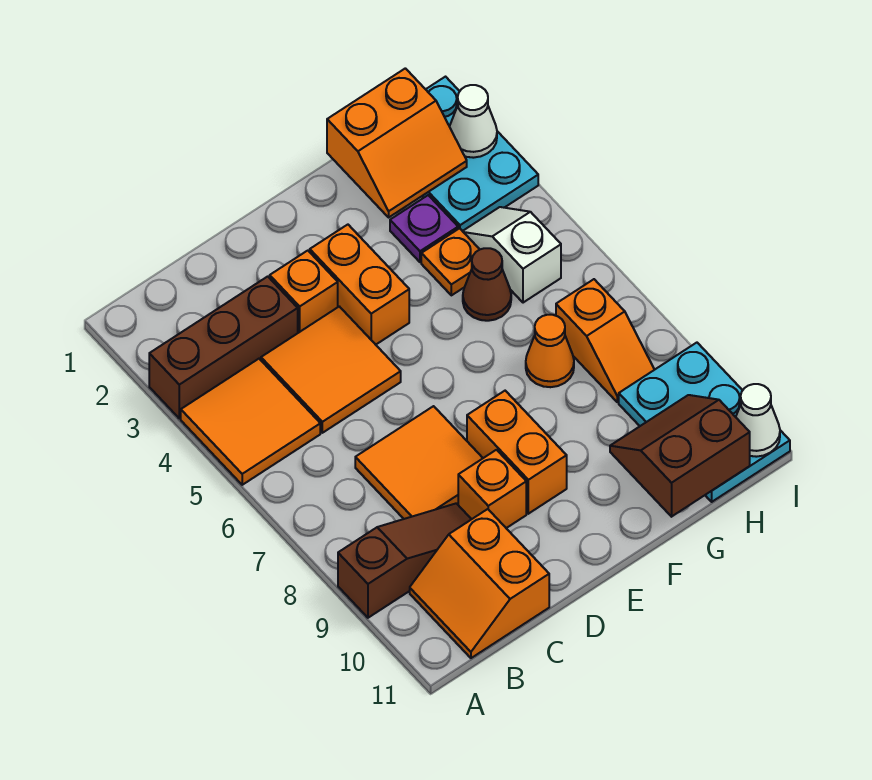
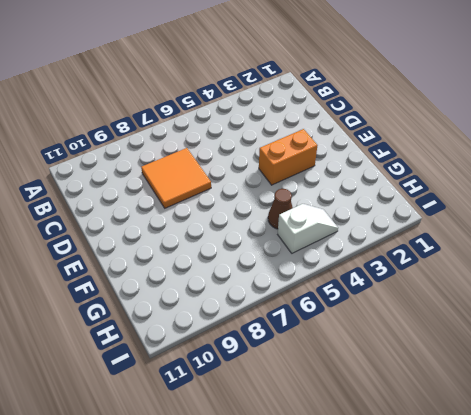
none -> brown brick A3:C3 level 1
none -> orange tile A4:B5 level 1
none -> brown slope A9:C9 level 1 top A

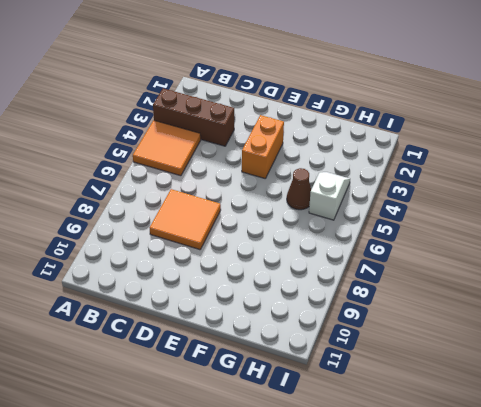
none -> brown slope A9:C9 level 1 top A
none -> orange slope B10:C11 level 1 top C
none -> orange tile C4:D5 level 1

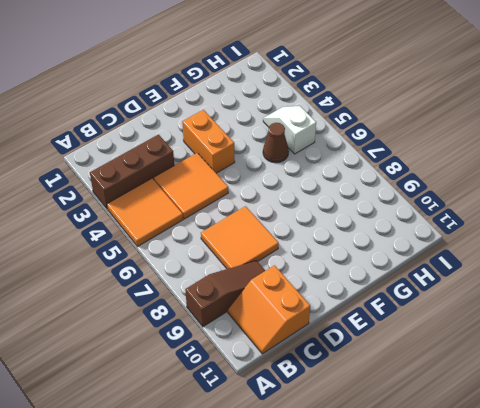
none -> orange brick D3 level 1
none -> orange brick D9 level 1
none -> orange brick E8:E9 level 1

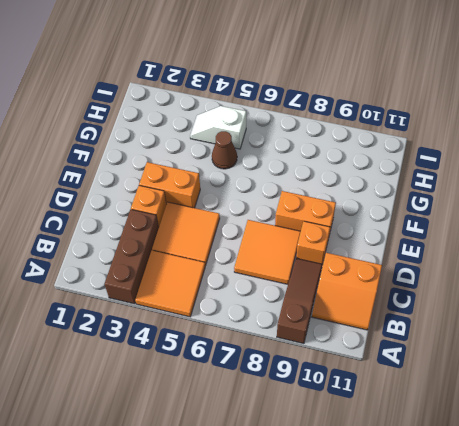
none -> purple plate G3 level 1
none -> orange plate G4 level 1
none -> orange cone G7 level 1

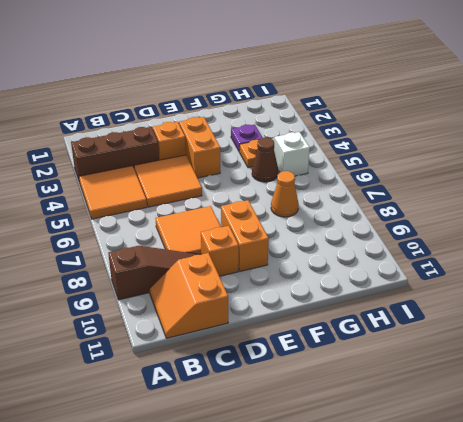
none -> cyan plate H1:I3 level 1
none -> orange slope H7:H8 level 1 top 7
none -> cyan plate H9:I11 level 1

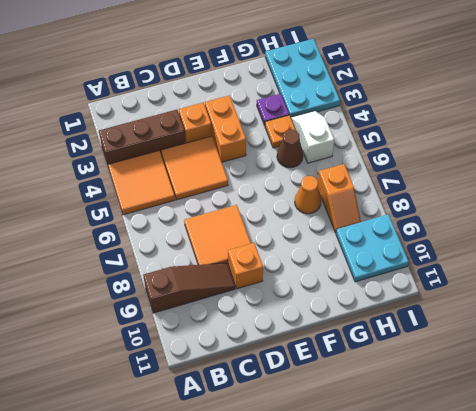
cyan plate H9:I10 level 1 -> cyan plate H9:I11 level 1
none -> orange slope B10:C11 level 1 top C
none -> orange brick E8:E9 level 1
none -> orange slope G1:H2 level 2 top 1

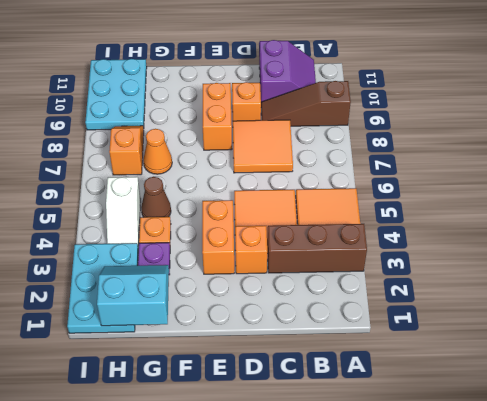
purple slope B10:C11 level 1 top C -> orange slope B10:C11 level 1 top C
cyan slope G1:H2 level 2 top 1 -> orange slope G1:H2 level 2 top 1
none -> brown slope G10:H11 level 2 top 11
none -> white cone I2 level 2
none -> white cone I11 level 2

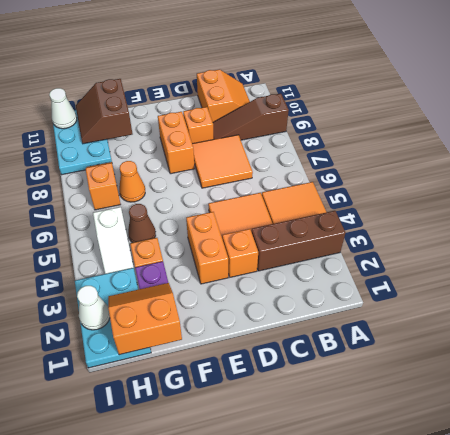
brown slope G10:H11 level 2 top G -> brown slope G10:H11 level 2 top 11

